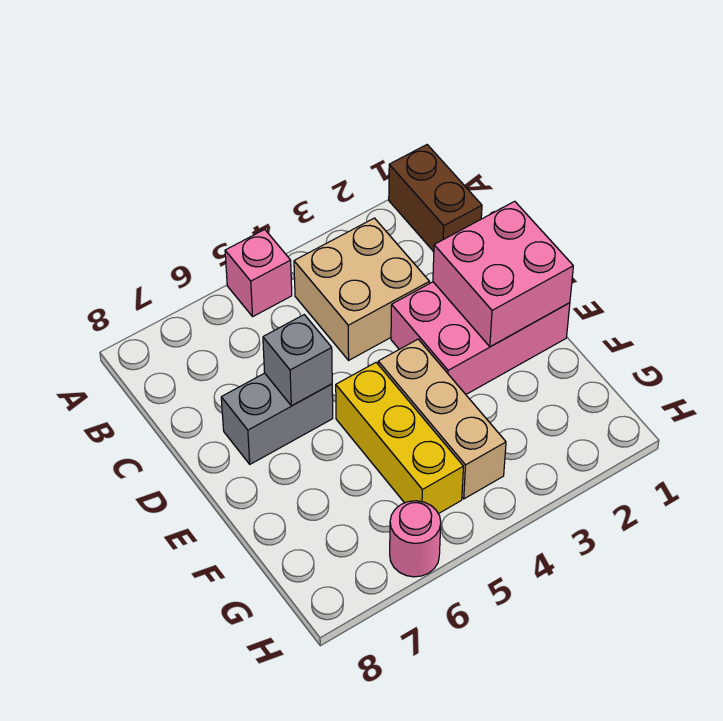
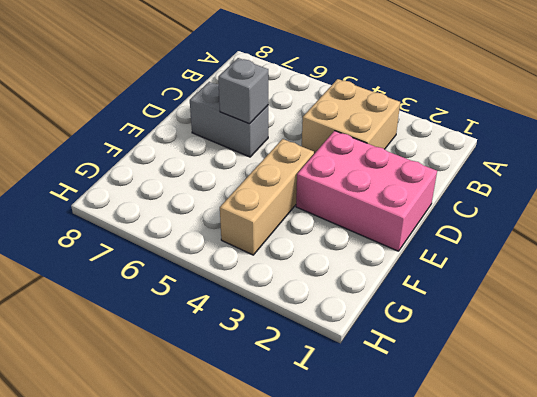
none -> brown brick A1:B1 level 1
none -> pink brick A5 level 1

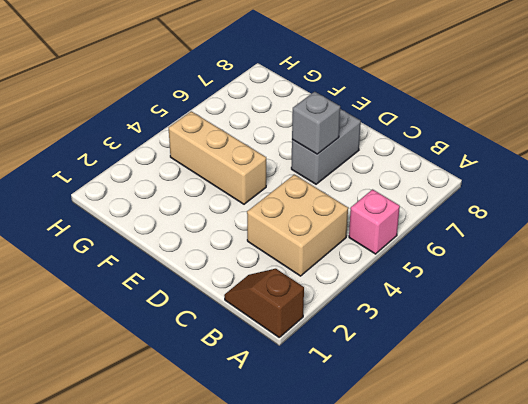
brown slope A1:B1 level 1 top A -> brown brick A1:B1 level 1
none -> pink brick D1:E3 level 1
none -> yellow brick E5:G5 level 1

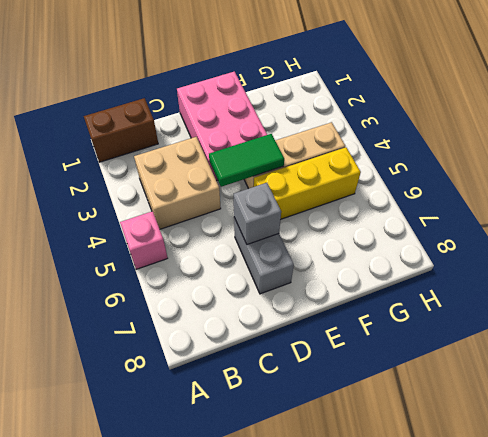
green tile D4:E4 level 2 -> none
none -> pink round brick H6 level 1
none -> pink brick D1:E2 level 2

